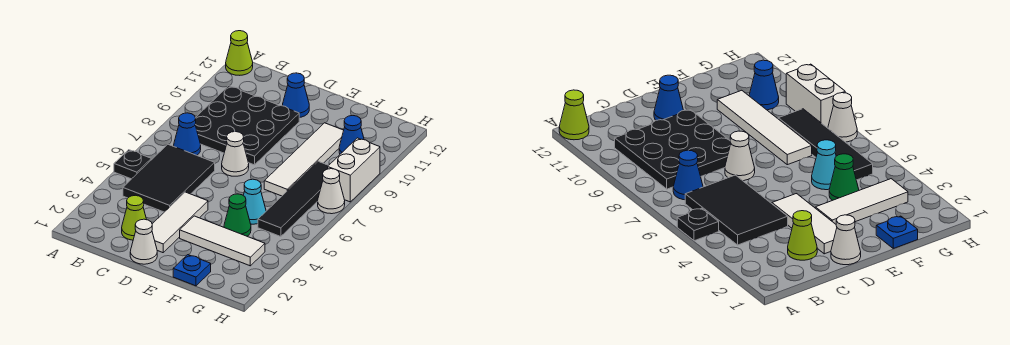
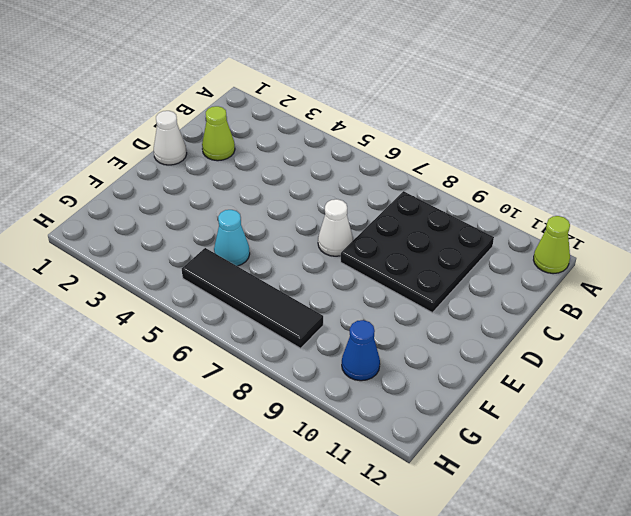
none -> black plate A5 level 1
none -> black tile B4:C6 level 1
none -> blue cone B7 level 1

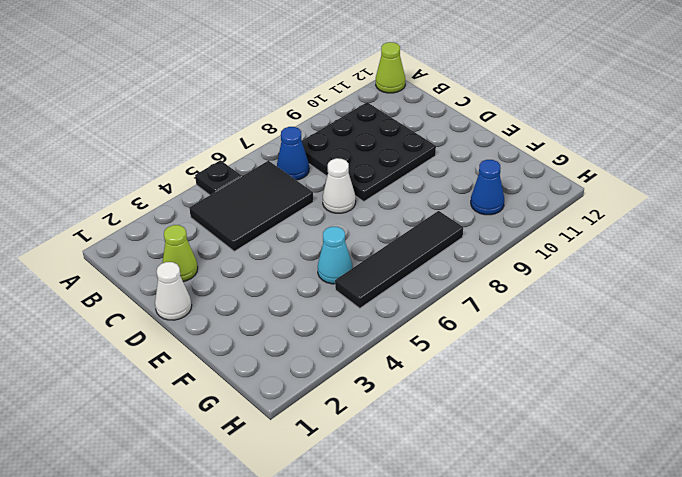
none -> white tile D2:D4 level 1
none -> blue cone D11 level 1
none -> white tile E3:G3 level 1

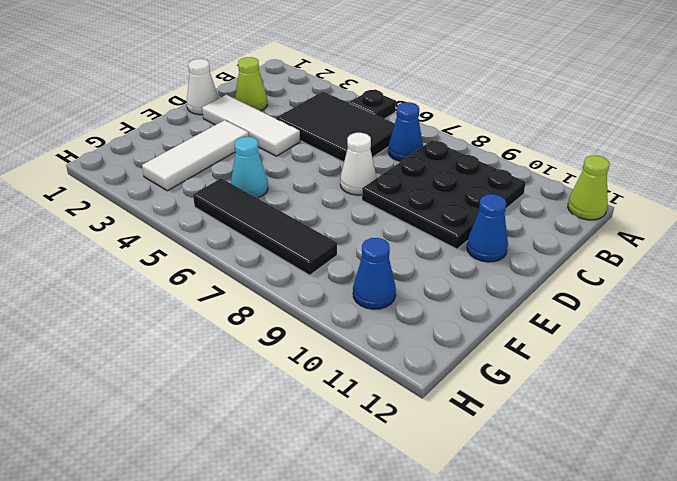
none -> blue plate F1 level 1
none -> green cone F4 level 1
none -> white tile F7:F10 level 1

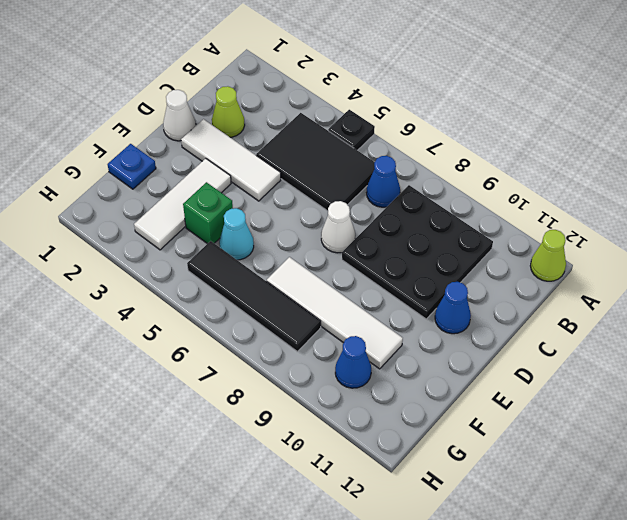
green brick F4 level 1 -> green cone F4 level 1
none -> white cone H7 level 1
none -> white brick H8:H9 level 1

